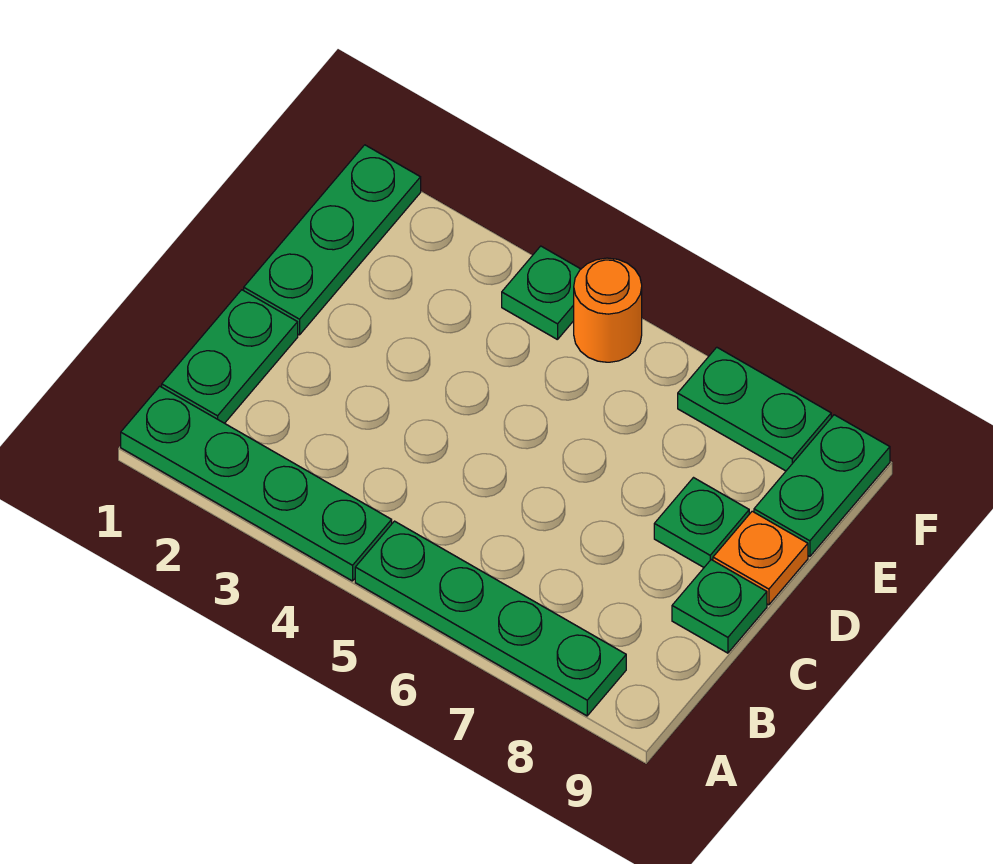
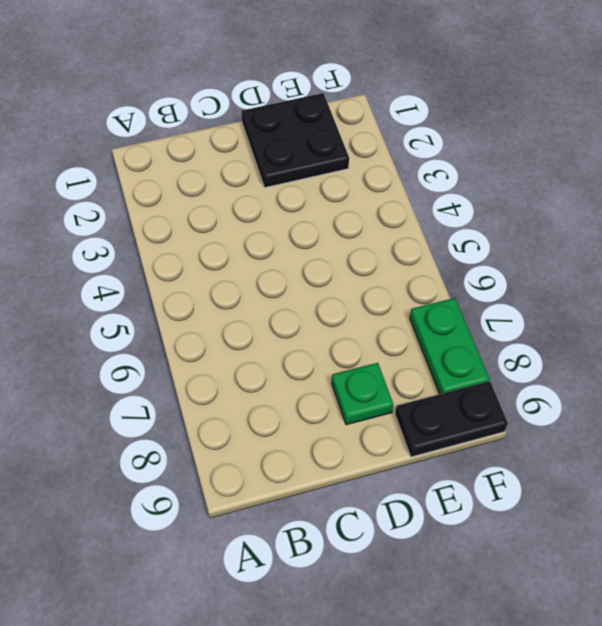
black plate D1:E2 level 1 -> green plate D1:F1 level 1
black plate E9:F9 level 1 -> green plate E9:F9 level 1
none -> green plate A1:A4 level 1
none -> green plate A5:A8 level 1

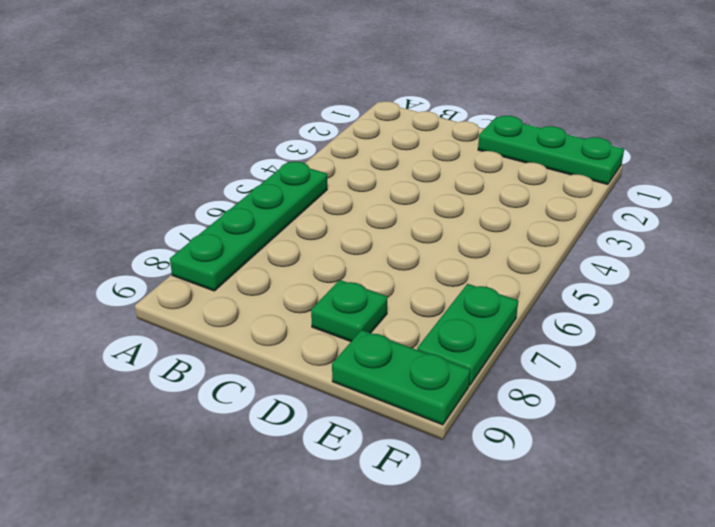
none -> green plate A1:A4 level 1
none -> green plate B1:C1 level 1

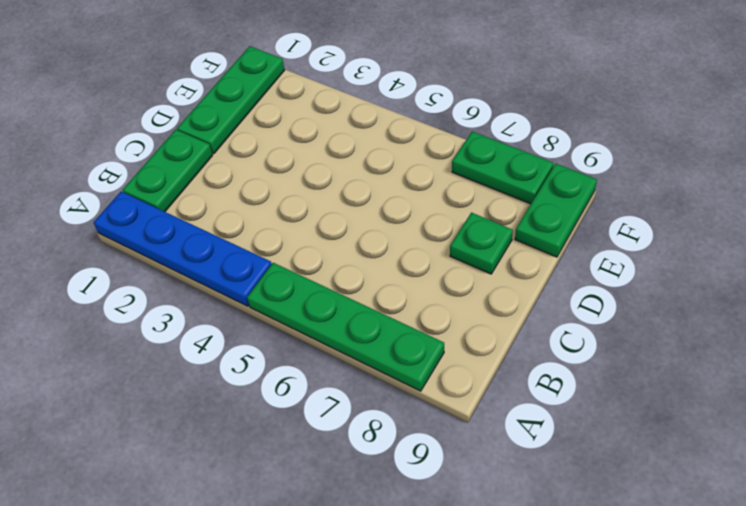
blue plate A1:A4 level 1 -> green plate A1:A4 level 1
none -> green plate C9 level 1
none -> orange plate D9 level 1

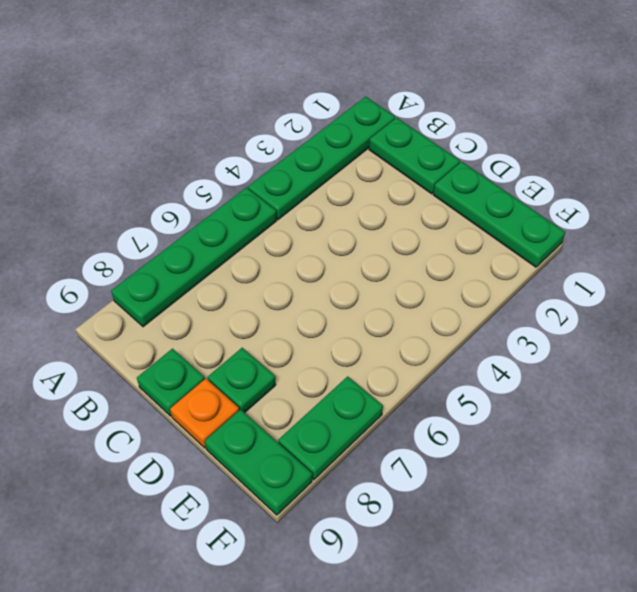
none -> green plate F4 level 1
none -> orange round brick F5 level 1

